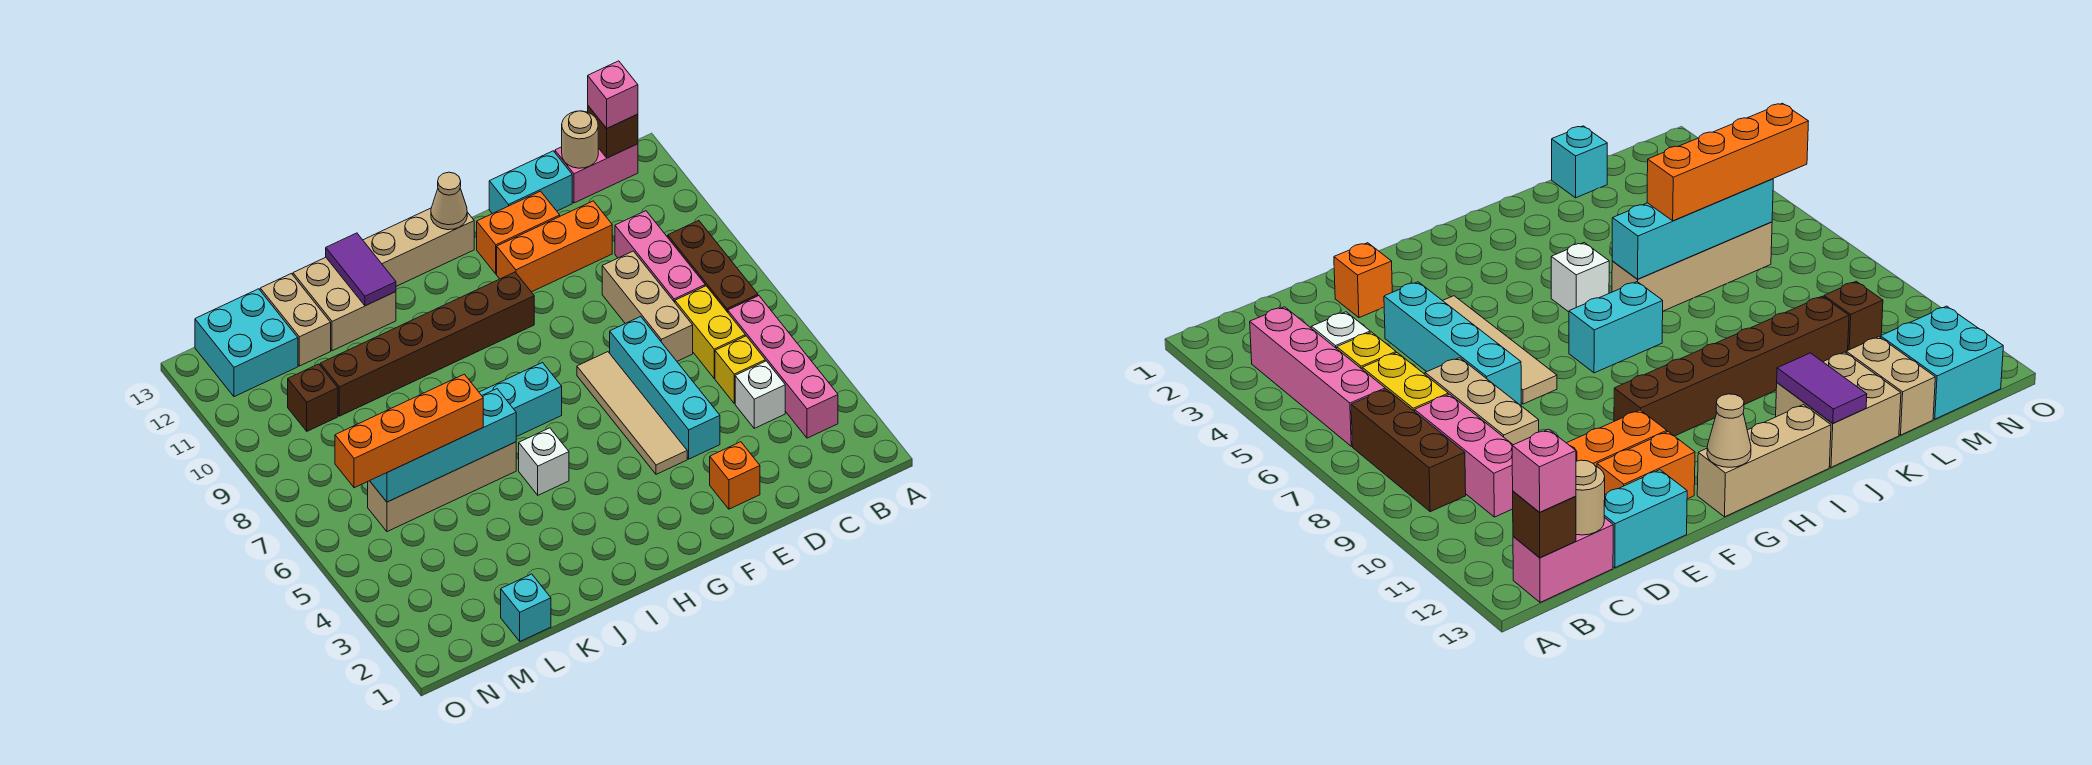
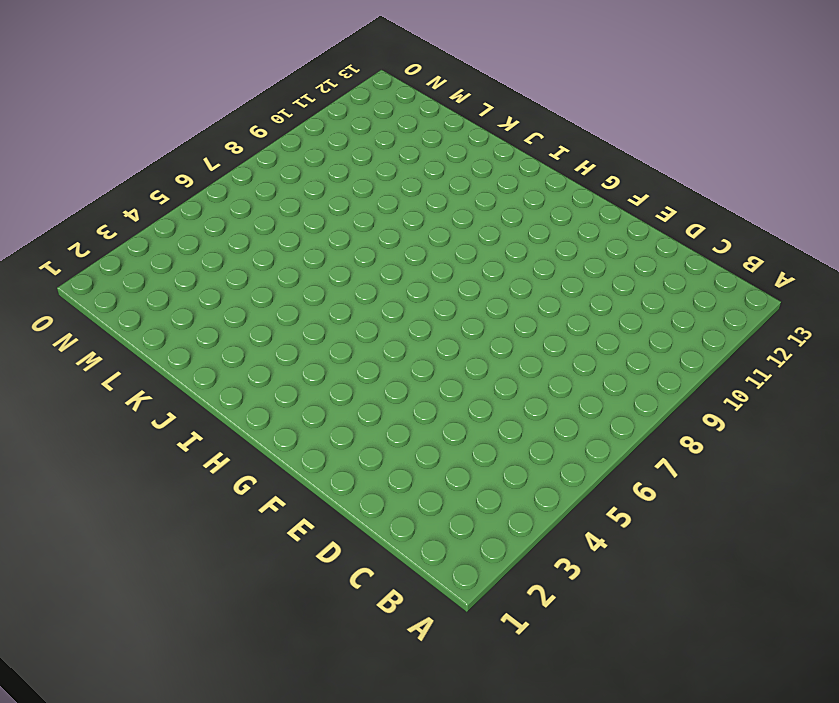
none -> pink brick B3:B6 level 1
none -> brown brick B7:B9 level 1
none -> pink brick B13:C13 level 1
none -> white brick C4 level 1

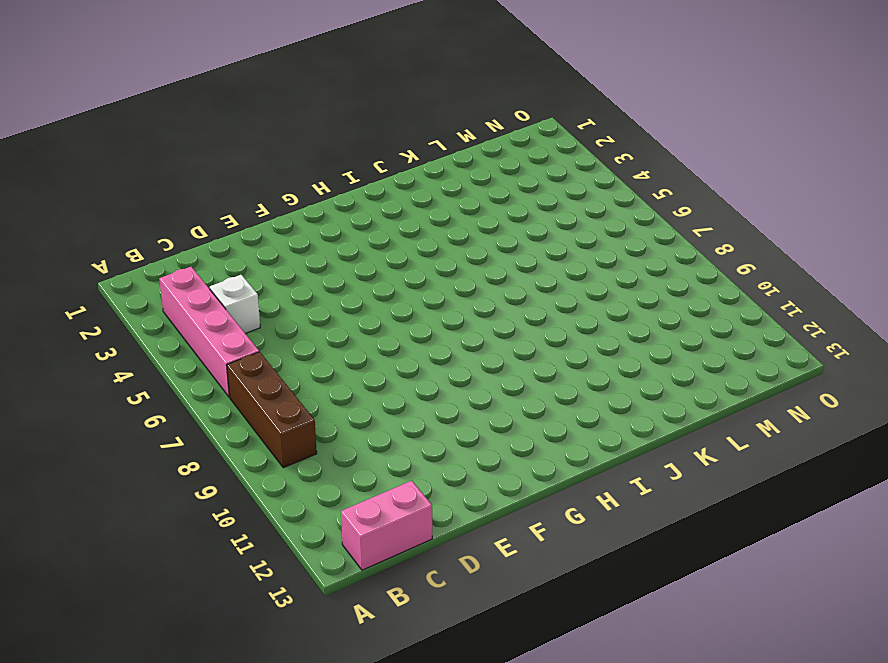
none -> yellow brick C5 level 1
none -> yellow brick C6:C7 level 1
none -> pink brick C8:C10 level 1
none -> tan brick D7:D9 level 1

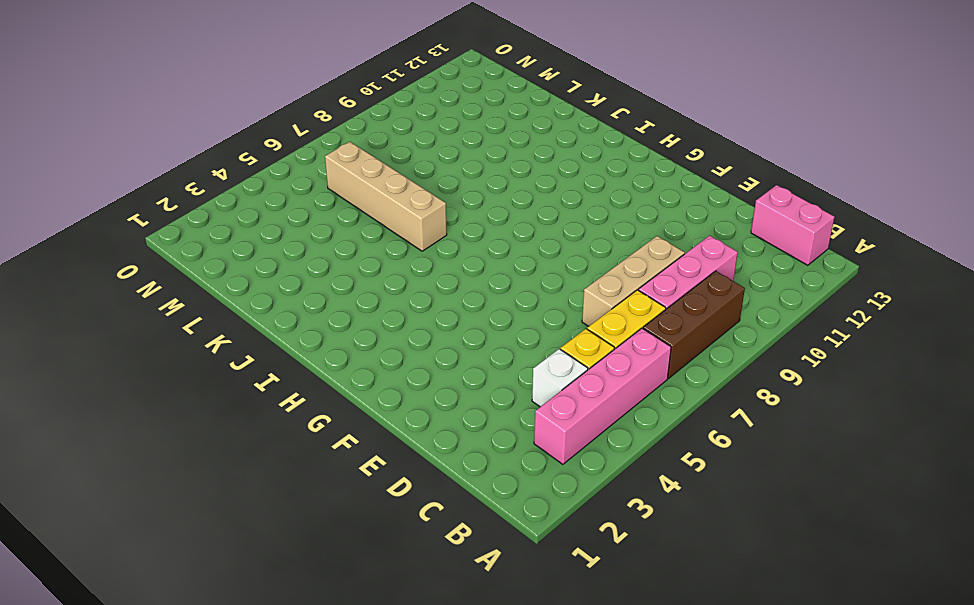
none -> orange brick D11:F11 level 1
none -> cyan brick D13:E13 level 1
none -> orange brick E2 level 1
none -> cyan brick E4:E7 level 1

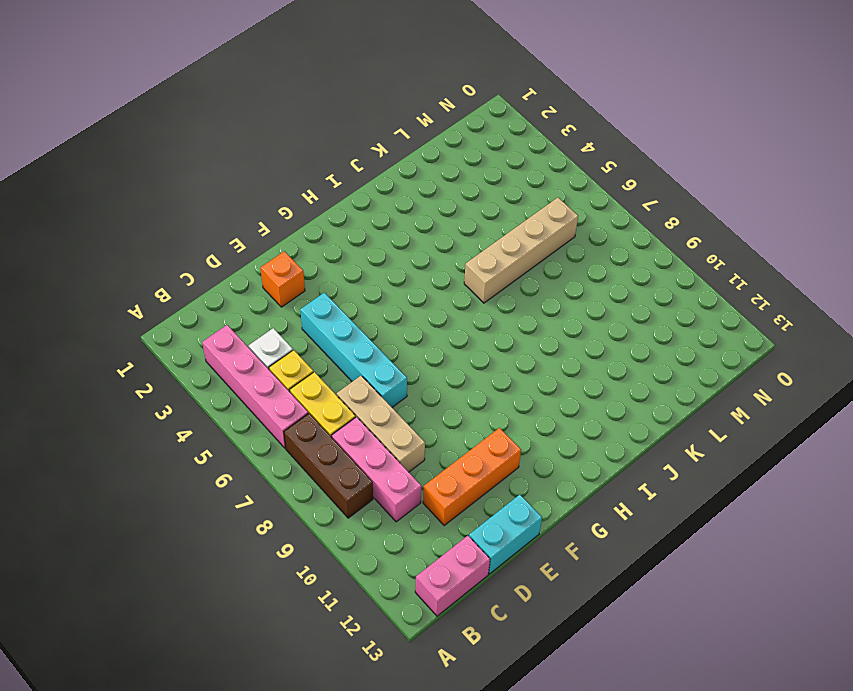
none -> orange brick E12:F12 level 1
none -> tan tile F4:F7 level 1
none -> brown brick G10:L10 level 1
none -> tan brick G13:I13 level 1

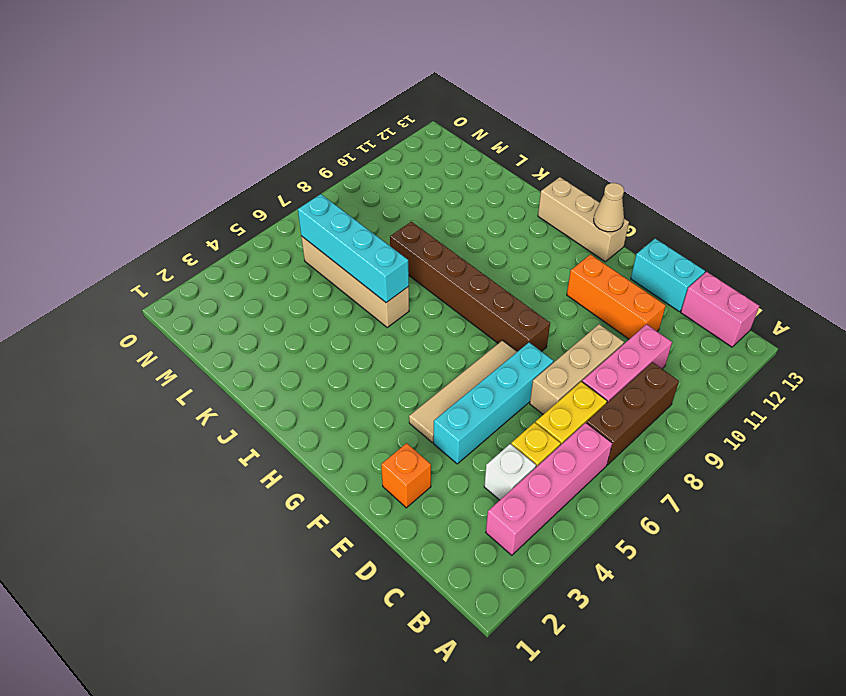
brown brick F8:K8 level 1 -> brown brick G10:L10 level 1
none -> orange brick E12:F12 level 1
none -> cyan brick H7:I7 level 1
none -> white brick I5 level 1
none -> tan brick J12:K13 level 1

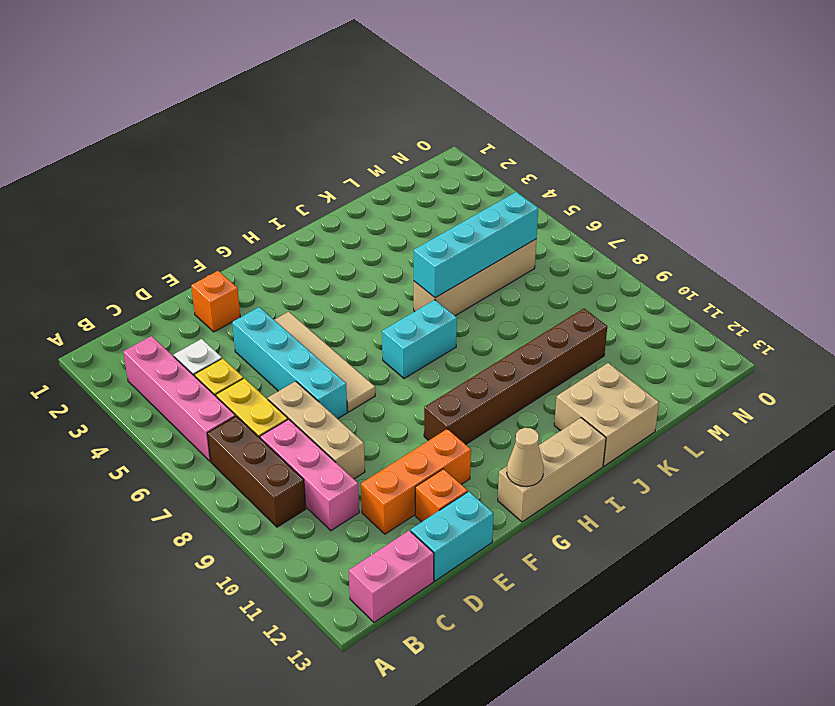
orange brick E12 level 1 -> orange brick E12:F12 level 1
none -> white brick I5 level 1
none -> cyan brick L1 level 1
none -> tan brick L12:L13 level 1
none -> brown brick M10 level 1

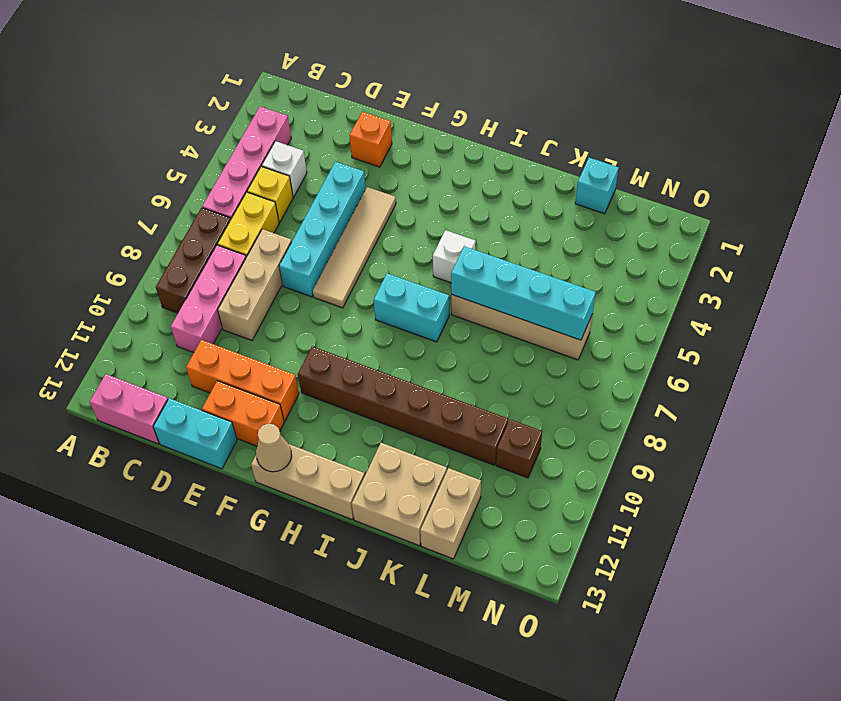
none -> cyan brick M12:N13 level 1
none -> brown brick B13 level 2
none -> tan round brick C13 level 2
none -> purple tile J12:J13 level 2

